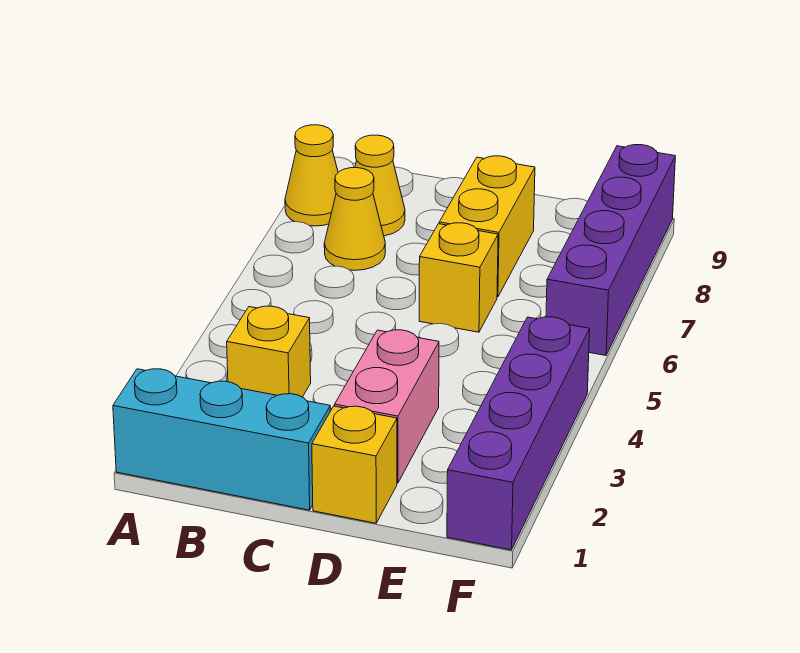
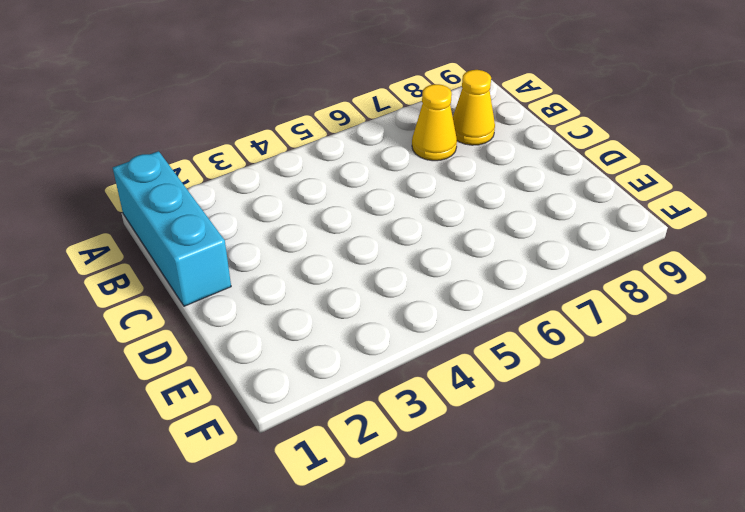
none -> yellow cone A8 level 1
none -> yellow brick B3 level 1

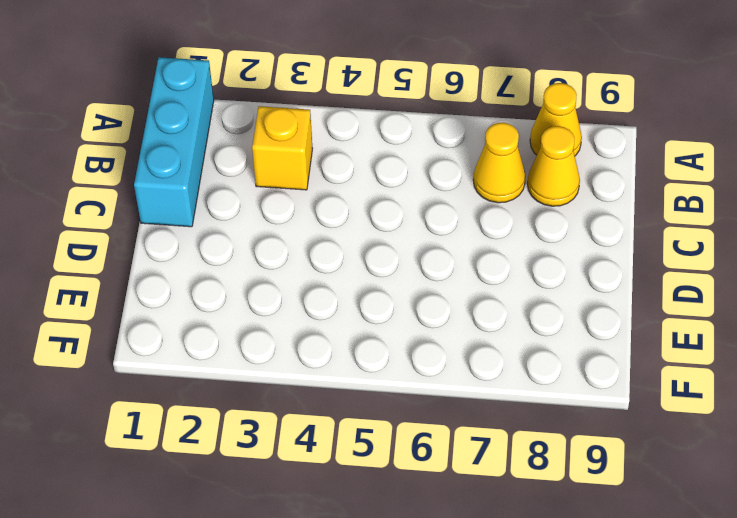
none -> yellow brick D1 level 1
none -> pink brick D2:D3 level 1

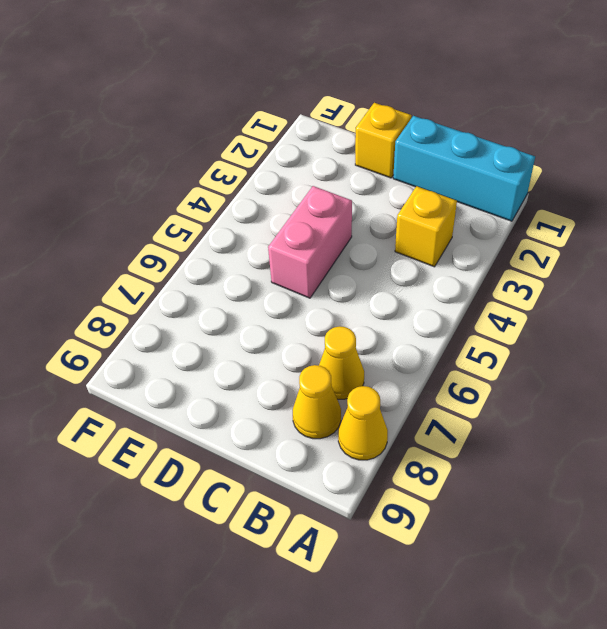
pink brick D4:D5 level 1 -> pink brick D2:D3 level 1
none -> yellow brick D6 level 1
none -> yellow brick D7:D8 level 1

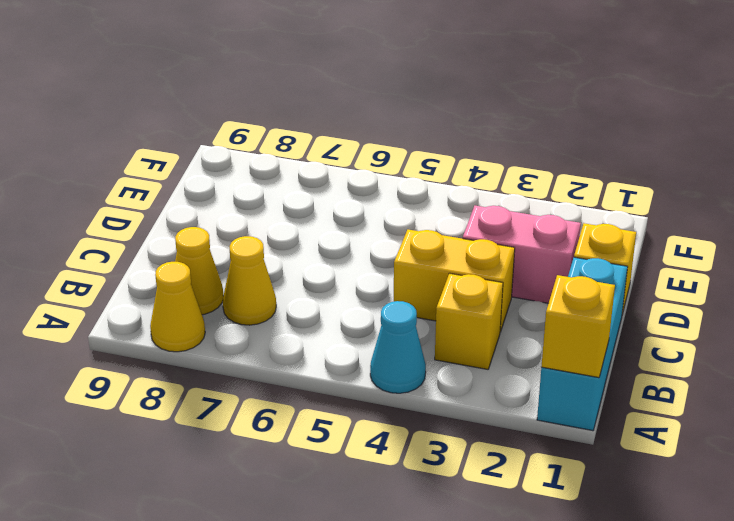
yellow brick A1 level 2 -> yellow brick D6 level 1
cyan cone A4 level 1 -> none
yellow brick C3:C4 level 1 -> yellow brick D7:D8 level 1
none -> purple brick F1:F4 level 1
none -> purple brick F6:F9 level 1

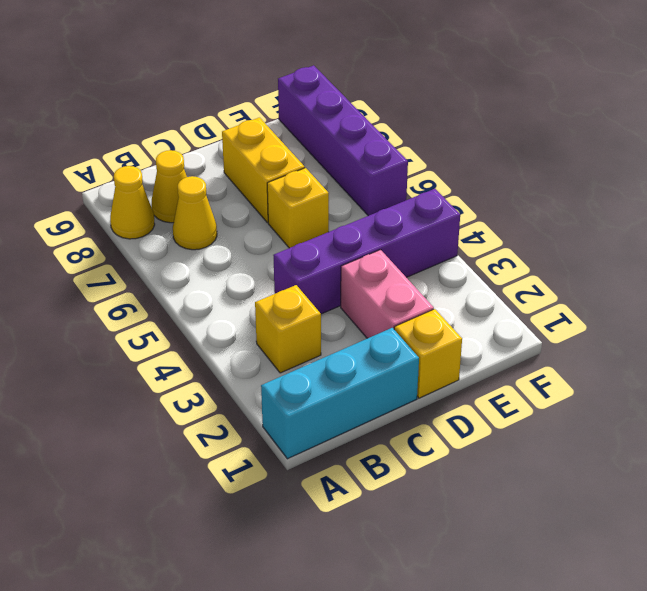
purple brick C4:F4 level 1 -> purple brick F1:F4 level 1

